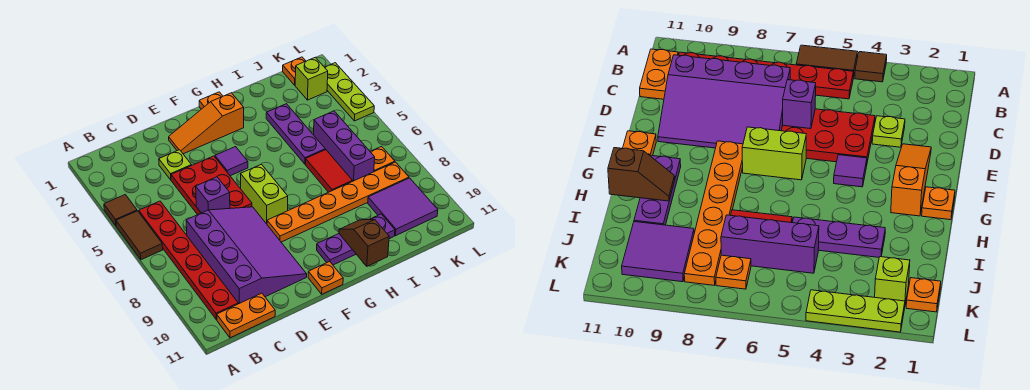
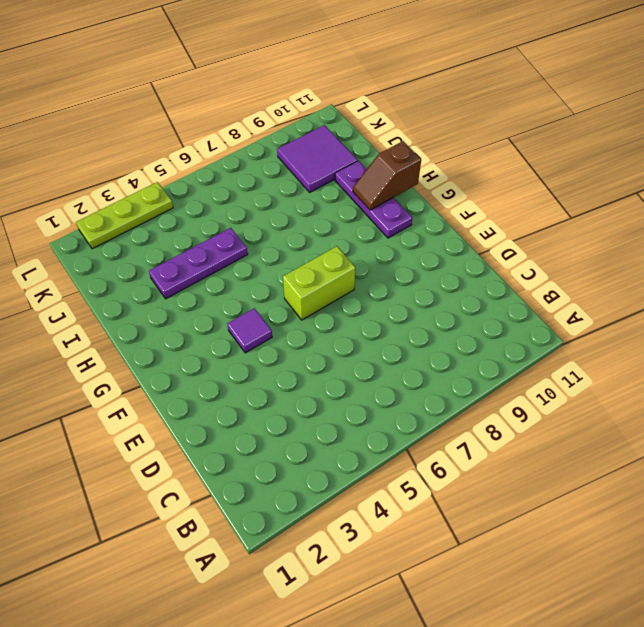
none -> brown tile A4 level 1
none -> brown tile A5:A6 level 1
none -> red plate B5:B10 level 1

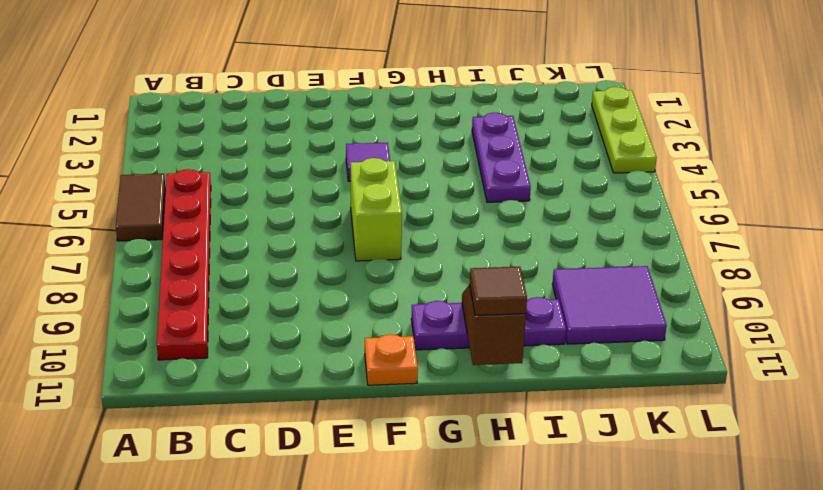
brown tile H11 level 3 -> brown tile A4 level 1
none -> orange plate B11:C11 level 1
none -> purple slope C7:E10 level 1 top C
none -> lime plate D3 level 1

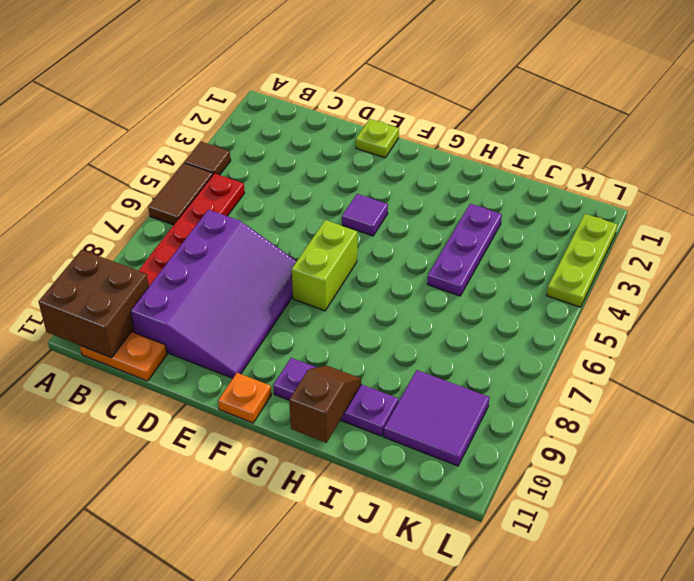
brown brick A10:B11 level 2 -> none
lime plate E1 level 1 -> lime plate D3 level 1
none -> red plate D4:E6 level 1
none -> orange slope E2:G2 level 1 top G
none -> orange plate F8:K8 level 1

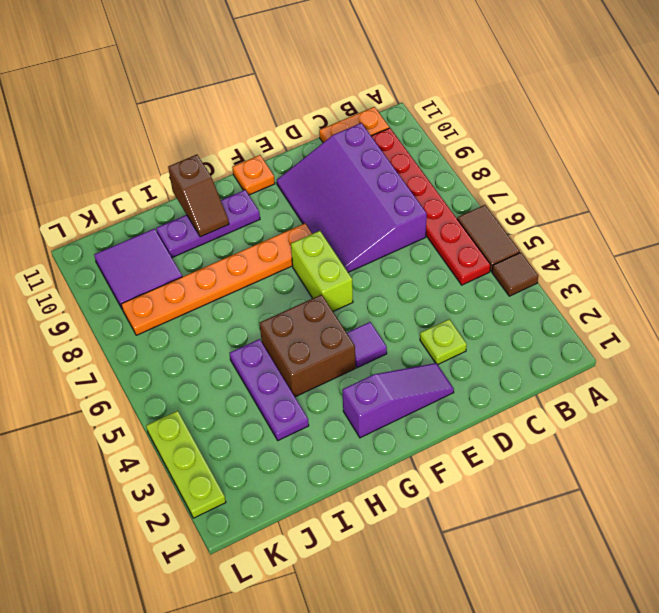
purple slope E2:G2 level 1 top G -> orange slope E2:G2 level 1 top G
brown brick G4:H5 level 1 -> none
none -> red plate D4:E6 level 1
none -> orange plate G1 level 1
none -> red tile I6:I7 level 1

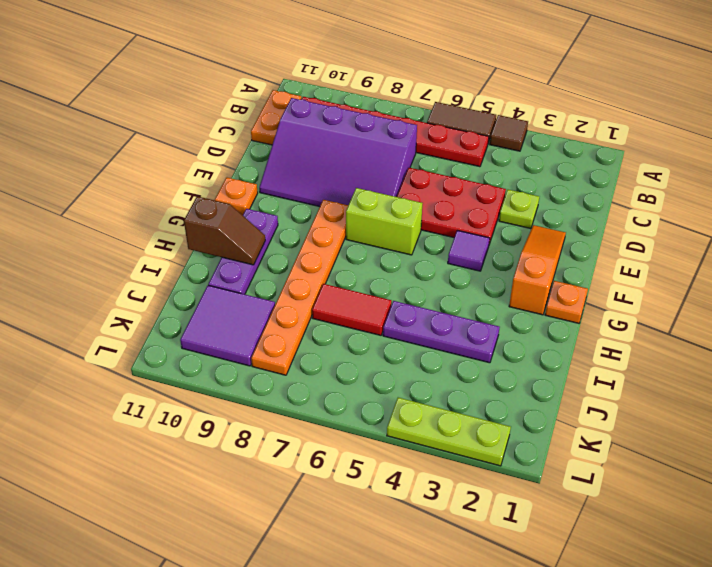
none -> purple brick J5:J7 level 1
none -> orange plate K1 level 1
none -> lime brick K2 level 1

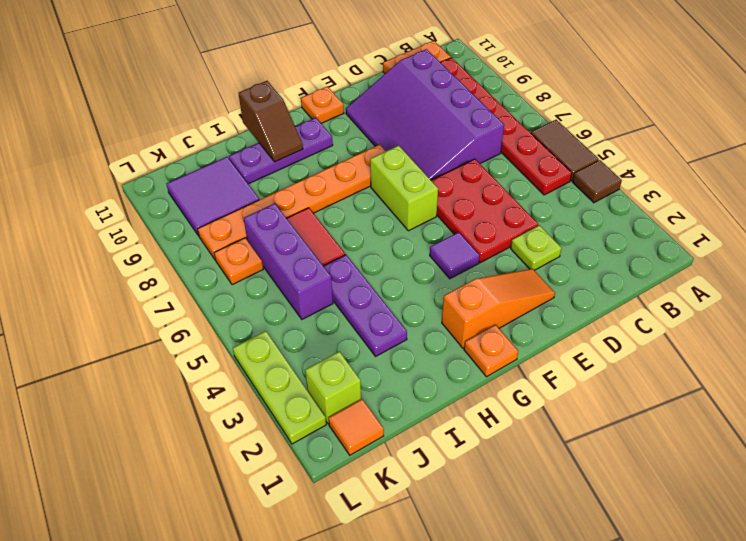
orange tile K1 level 1 -> orange plate K1 level 1
none -> purple brick D6 level 2

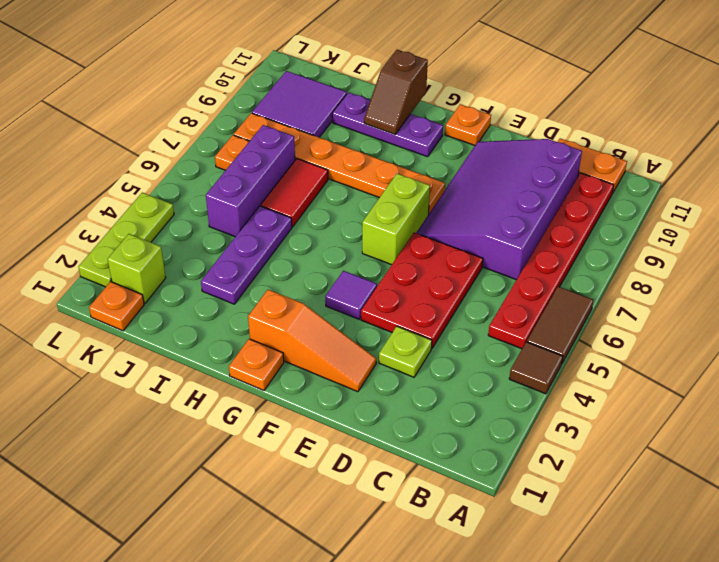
none -> purple brick D6 level 2

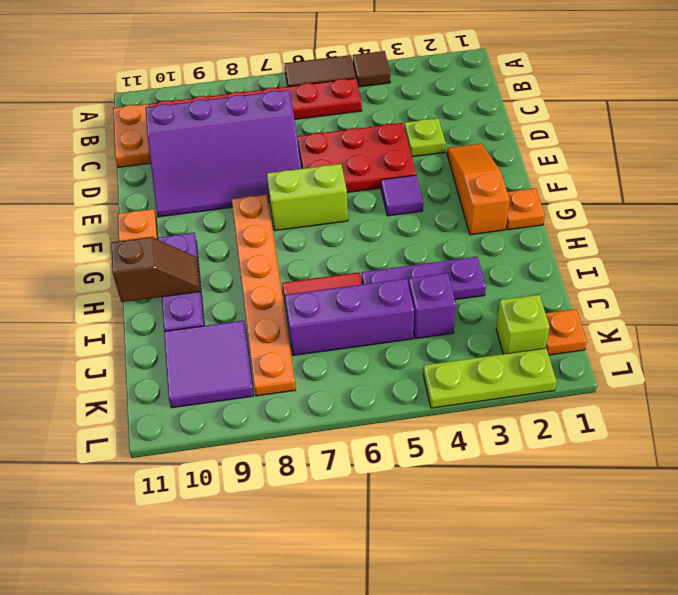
purple brick J4 level 1 -> purple brick D6 level 2
none -> orange plate K7 level 1

